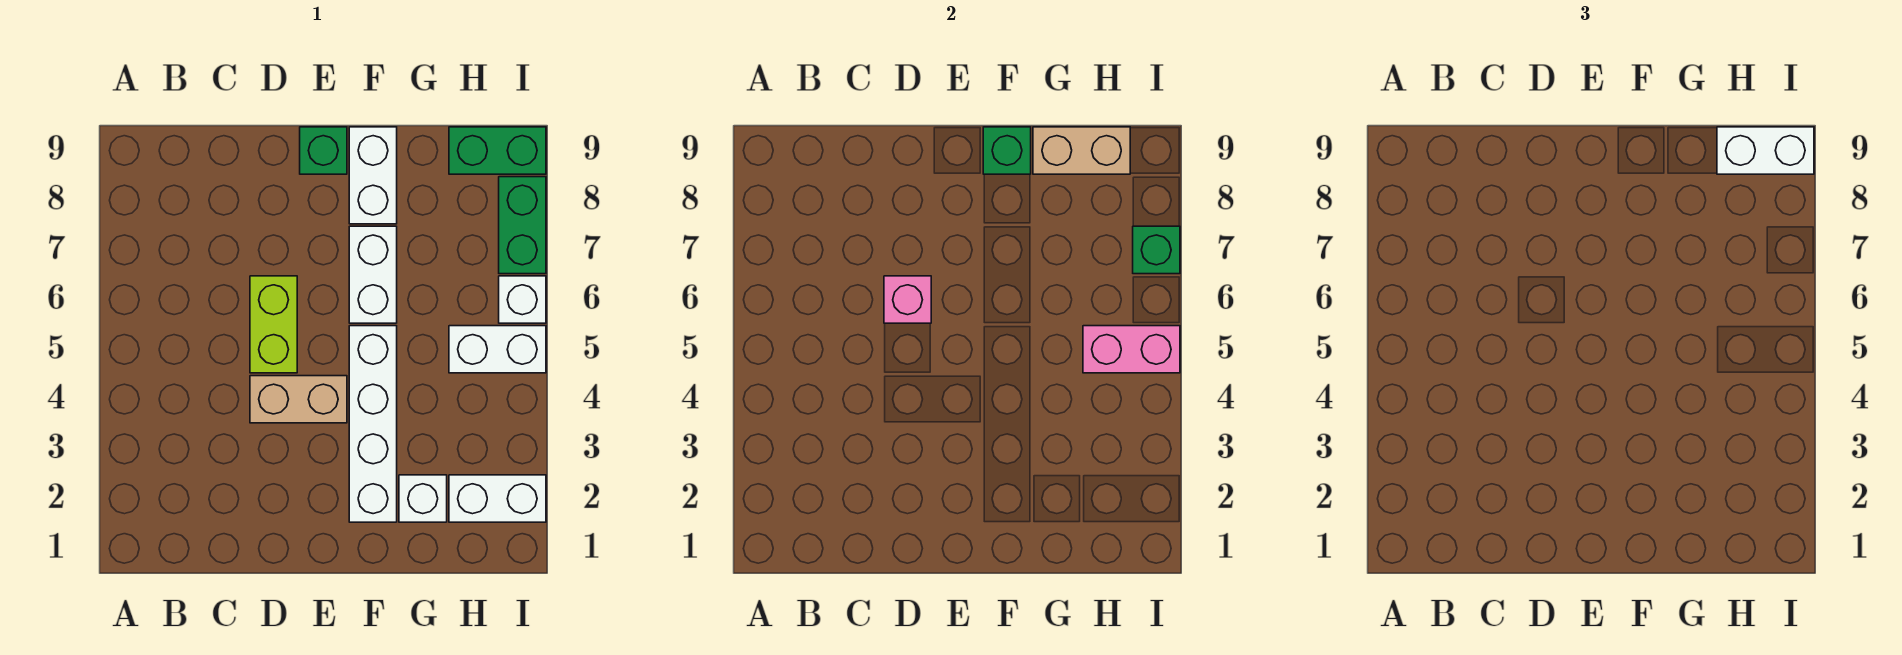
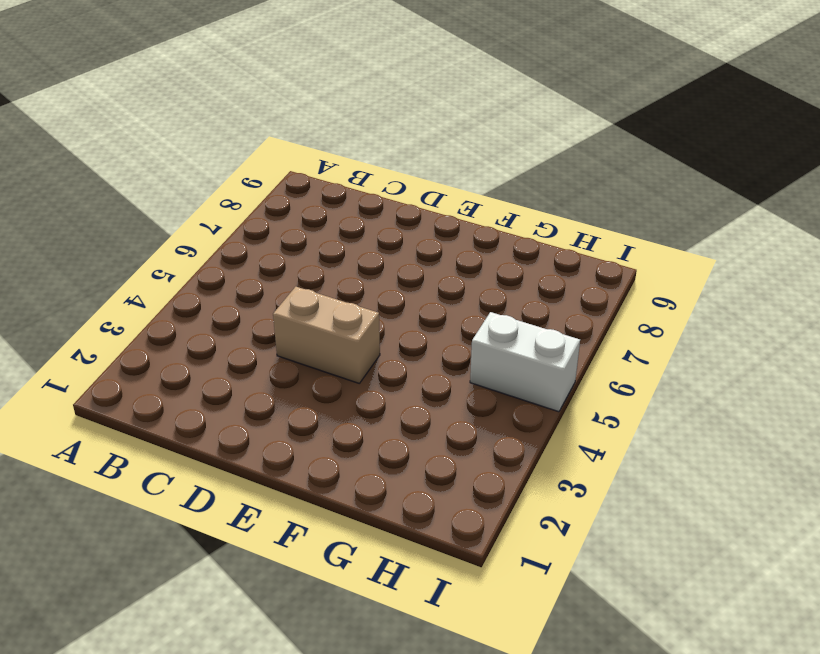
none -> lime brick D5:D6 level 1
none -> green brick E9 level 1
none -> white brick F2:F5 level 1

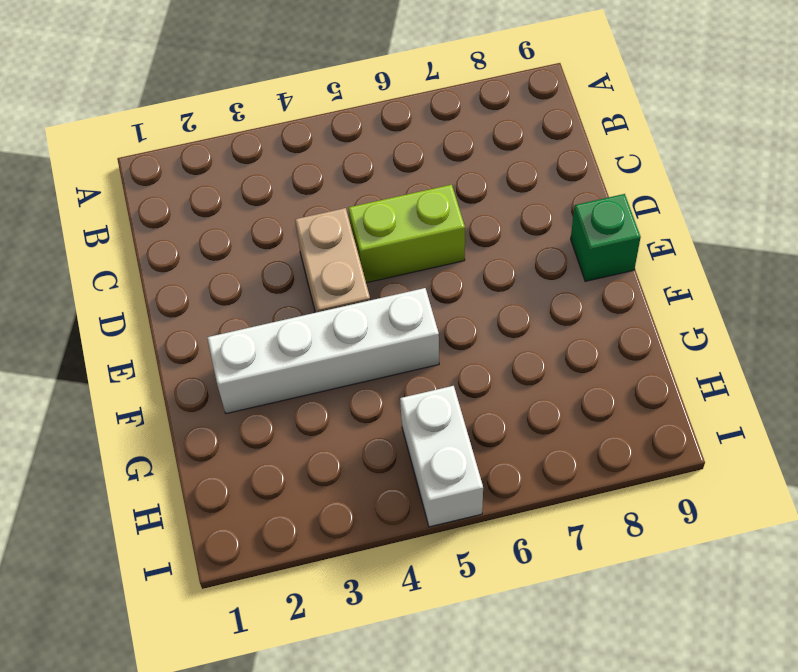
none -> white brick F6:F7 level 1
none -> white brick F8:F9 level 1
none -> white brick G2 level 1

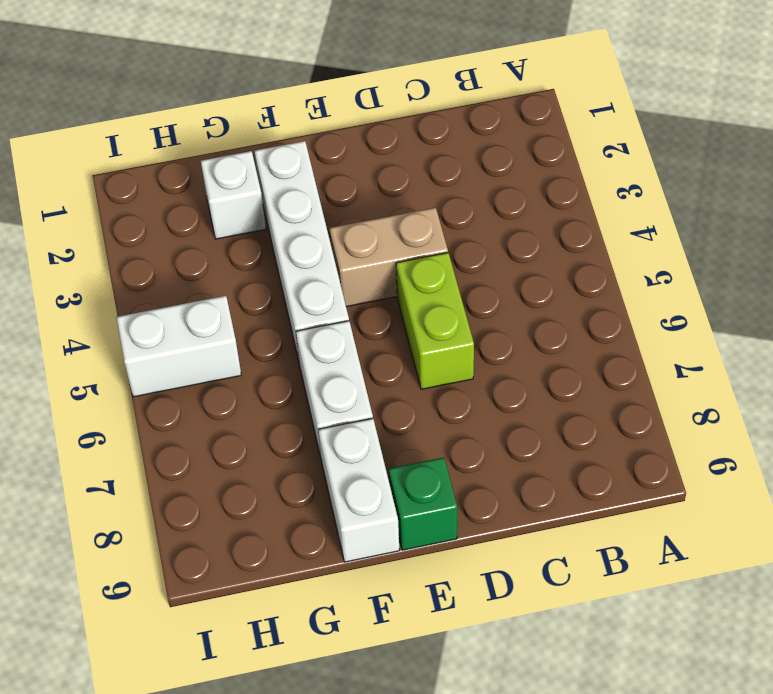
none -> white brick H2:I2 level 1
none -> green brick H9:I9 level 1
none -> white brick I6 level 1

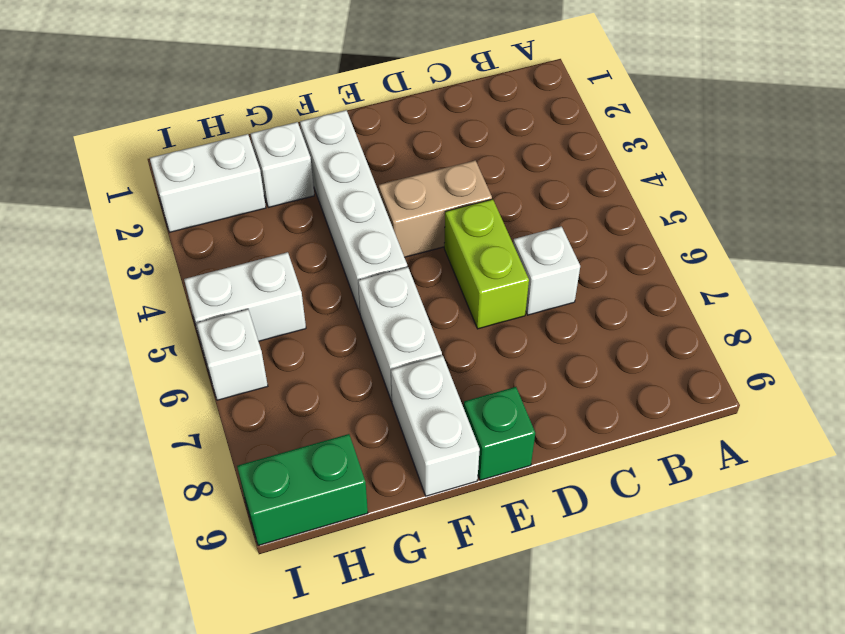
white brick C6 level 1 -> none
none -> green brick I7:I8 level 1
none -> pink brick D6 level 2
none -> green brick F9 level 2

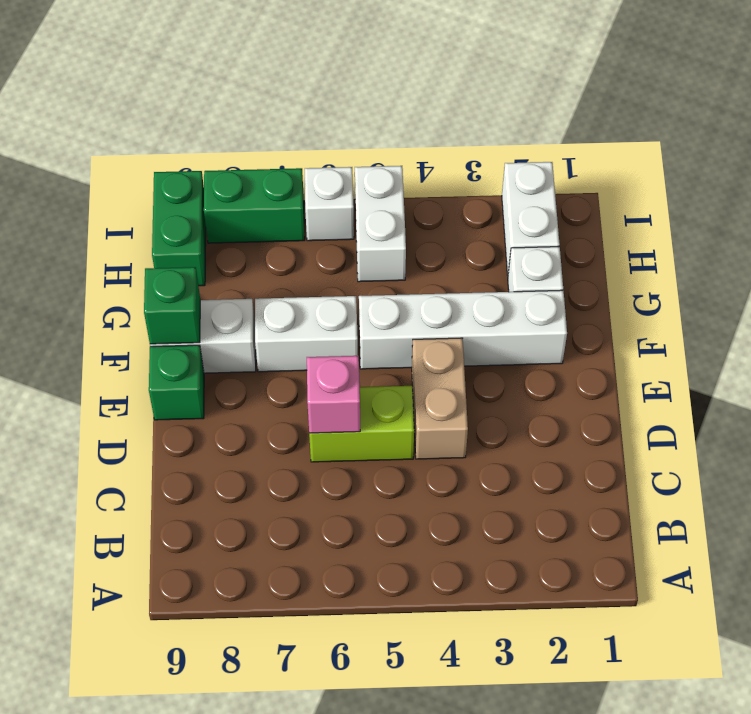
none -> tan brick G9:H9 level 2
none -> pink brick H5:I5 level 2
none -> green brick I7 level 2

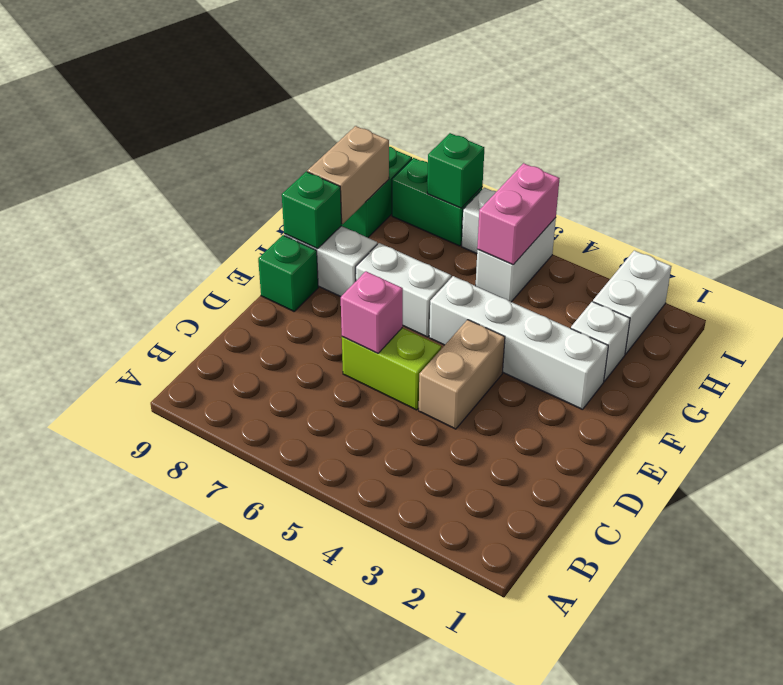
none -> white brick H9:I9 level 3

